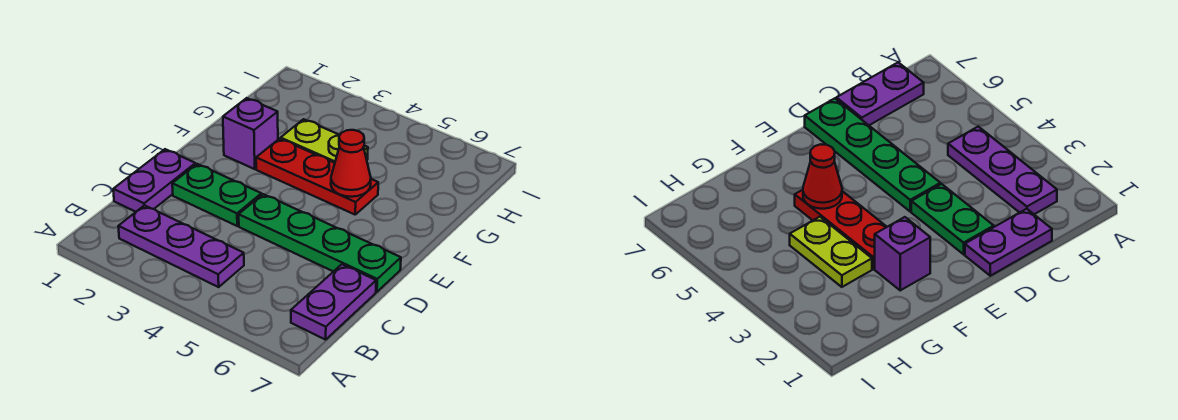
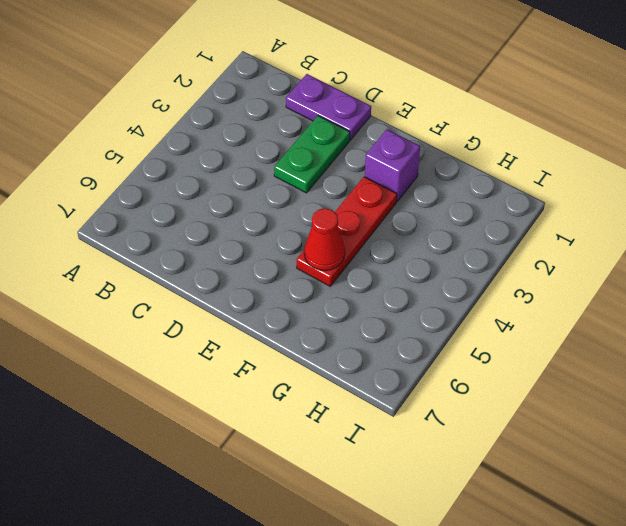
none -> purple plate B2:B4 level 1
none -> purple plate B7:C7 level 1

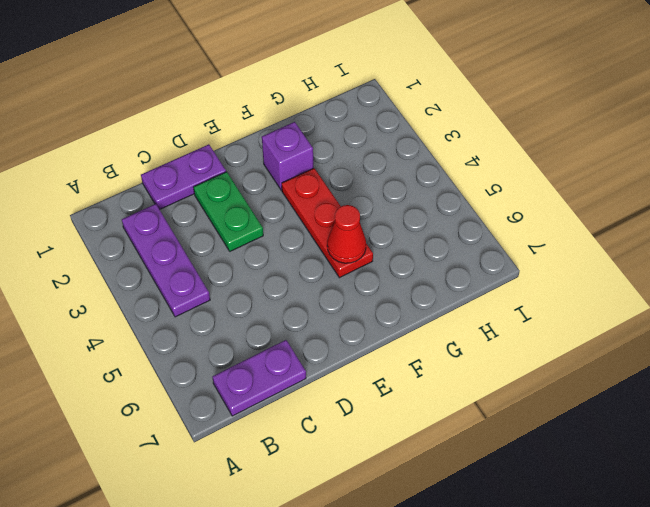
none -> green plate D4:D7 level 1
none -> lime plate G3:G4 level 1

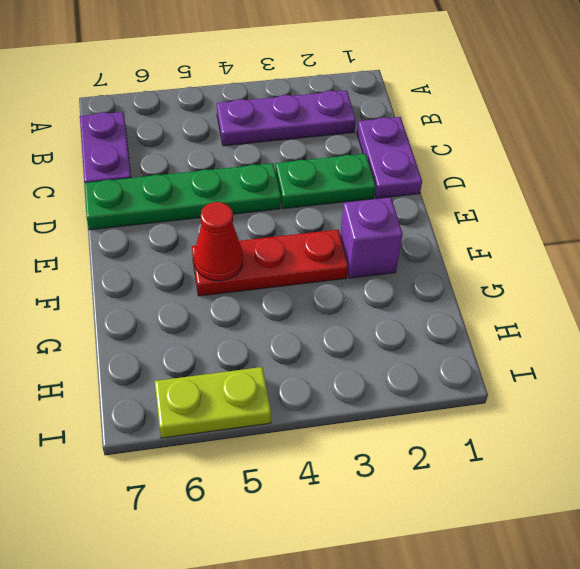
lime plate I5:I6 level 1 -> lime plate G3:G4 level 1

